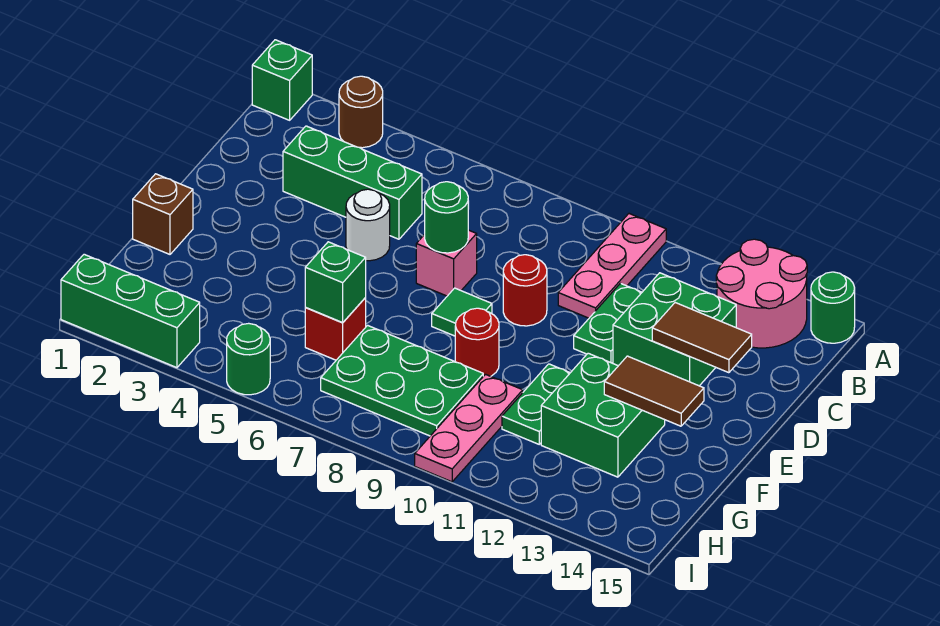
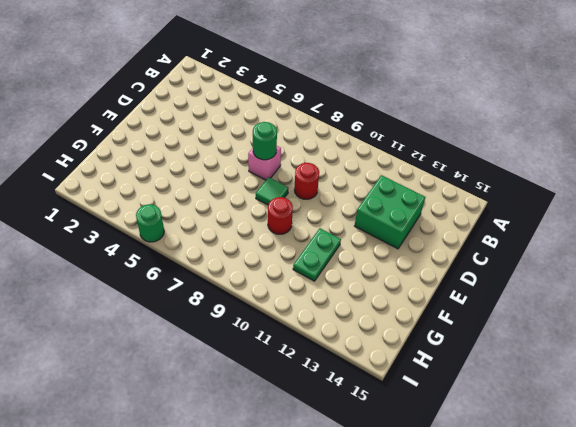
none -> green brick A1 level 1
none -> brown round brick A3 level 1
none -> pink plate A10:C10 level 1

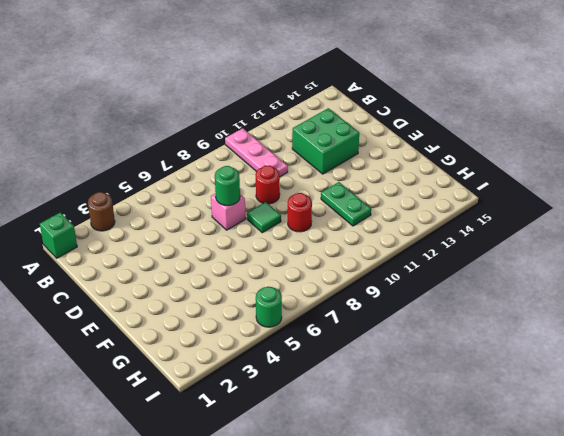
none -> pink round brick A13:B14 level 1
none -> green round brick A15 level 1
none -> green brick C3:C5 level 1

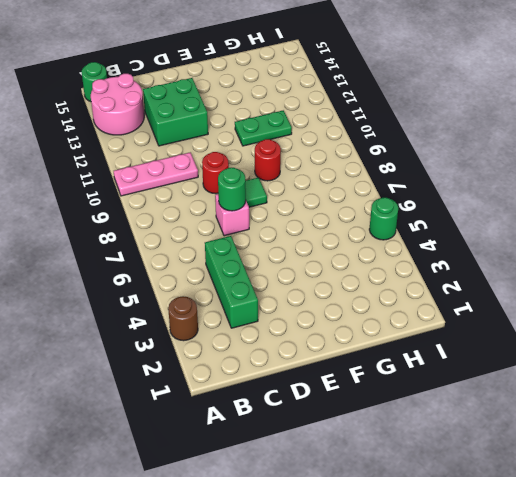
none -> green brick A1 level 1
none -> green plate C11:D11 level 1
none -> white round brick D5 level 1

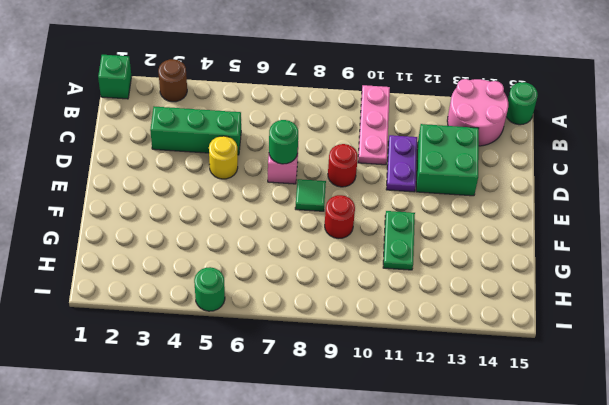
purple plate C11:D11 level 1 -> green plate C11:D11 level 1
yellow round brick D5 level 1 -> white round brick D5 level 1
none -> brown brick F1 level 1
none -> green brick F12:G13 level 1
none -> red brick G6 level 1

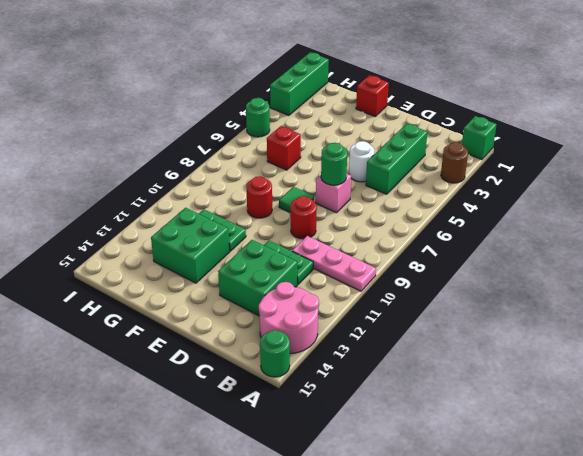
red brick F1 level 1 -> brown brick F1 level 1
none -> green plate G7:H9 level 1
none -> pink plate G10:I10 level 1
none -> brown tile D13:D14 level 2

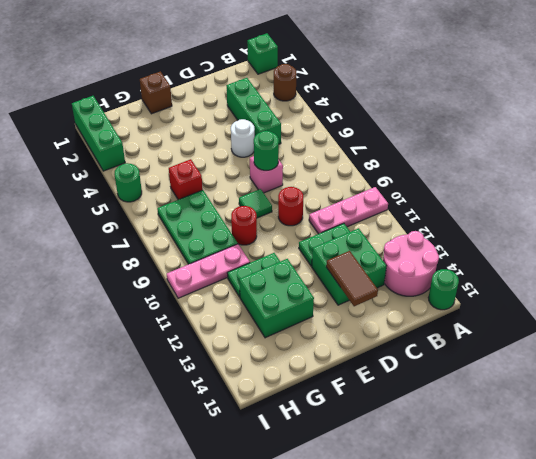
none -> brown tile F13:F14 level 2
none -> green brick G6 level 2

